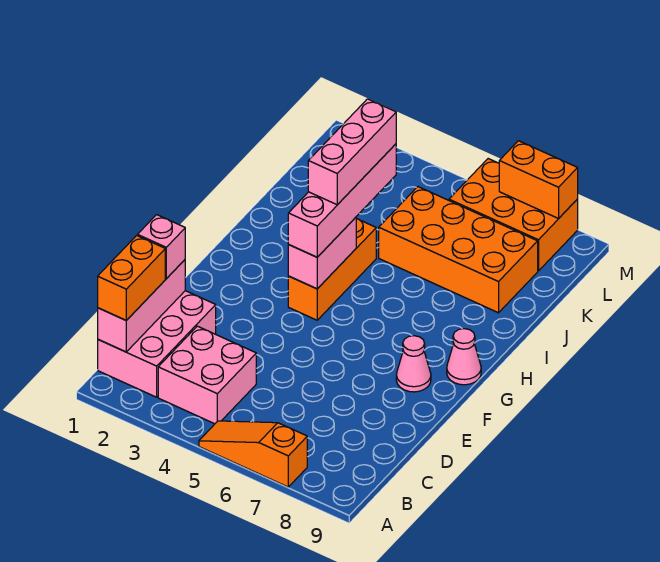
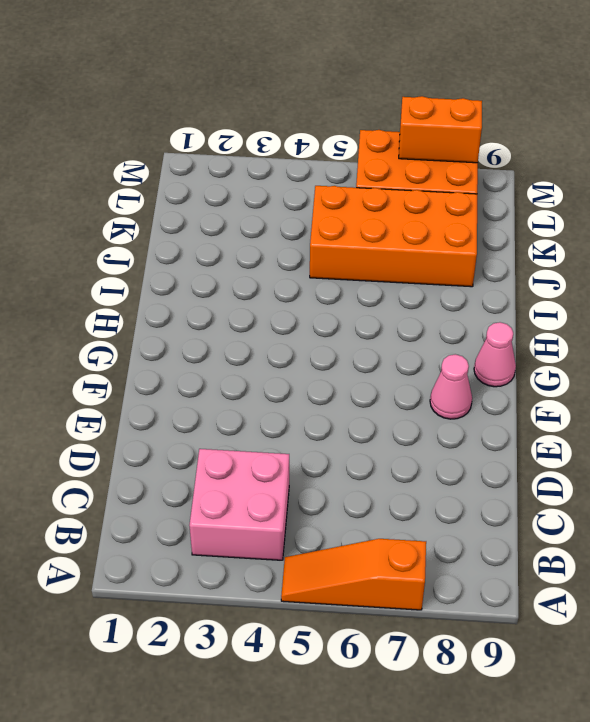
none -> pink brick B1:D2 level 1
none -> orange brick G4:I4 level 1
none -> pink brick B1:D1 level 2

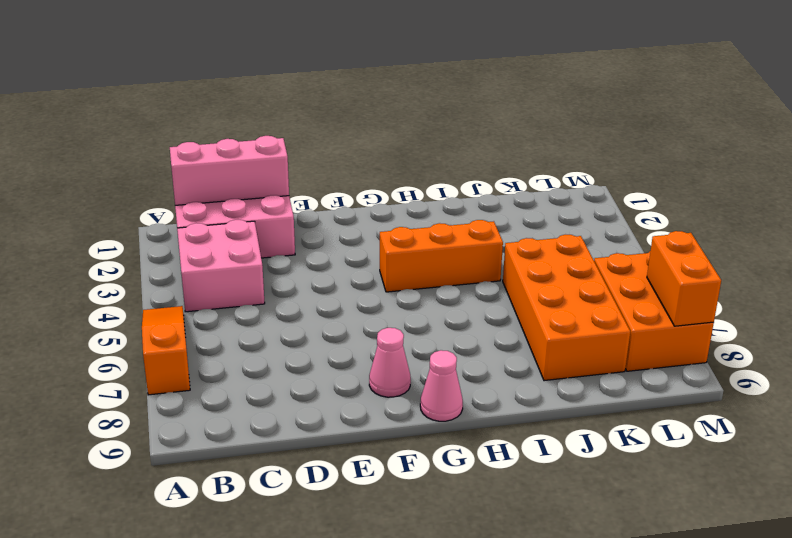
none -> pink brick G4:H4 level 2
none -> orange brick B1:C1 level 3
none -> pink brick D1 level 3

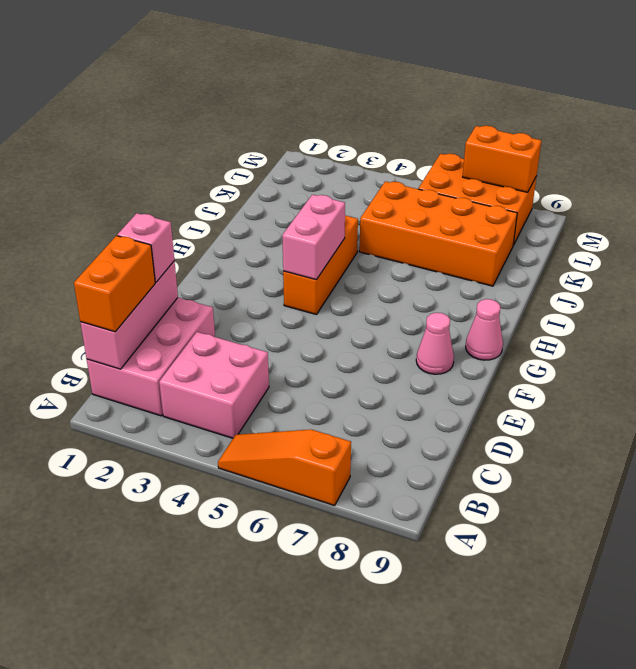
none -> pink brick G4:J4 level 3
none -> pink brick H4:J4 level 4

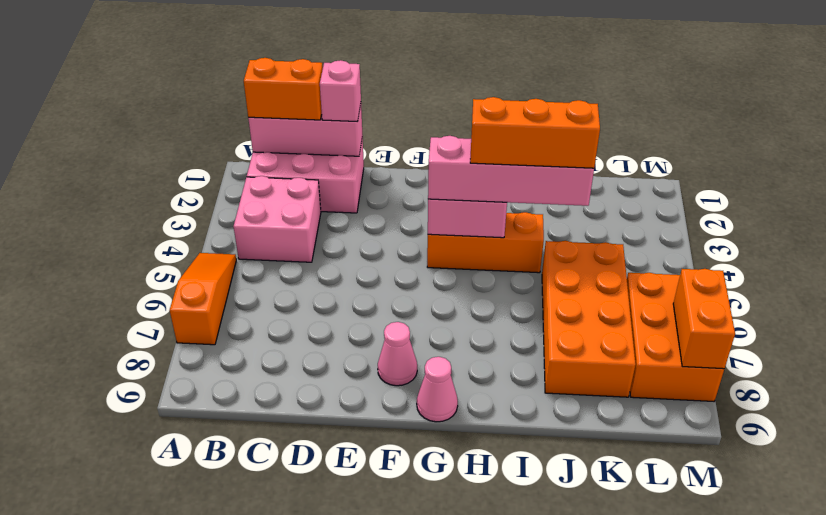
orange brick H4:J4 level 4 -> pink brick H4:J4 level 4

